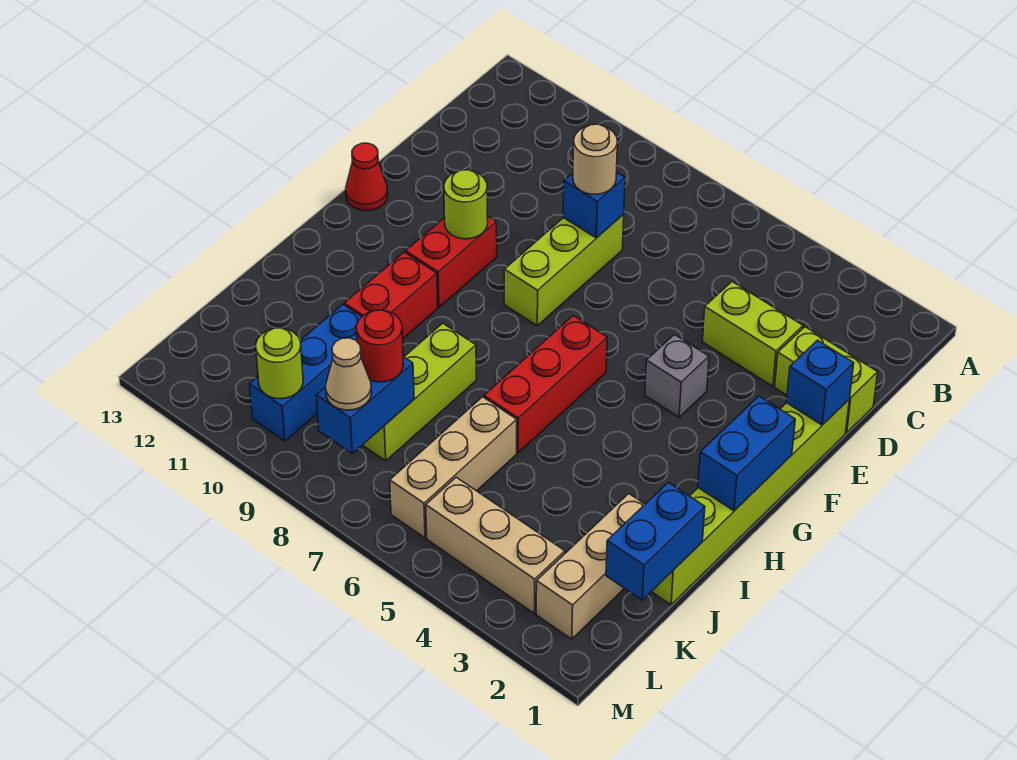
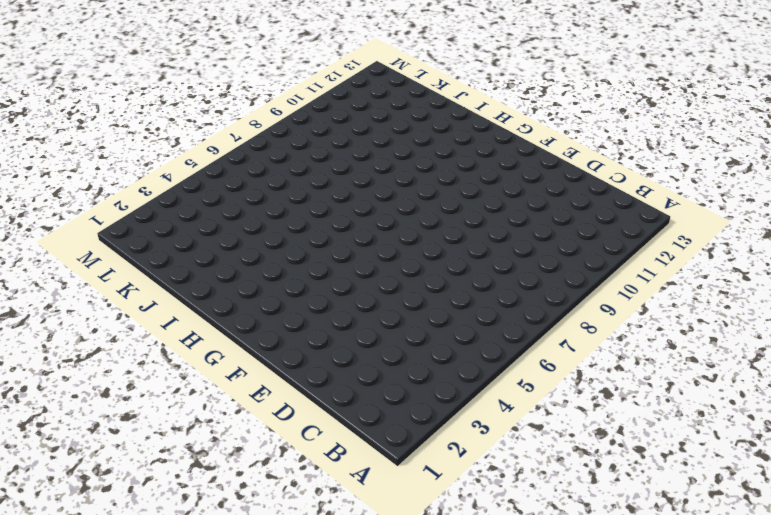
none -> lime brick D1:D2 level 1
none -> lime brick D3:D4 level 1
none -> lime brick D8:F8 level 1

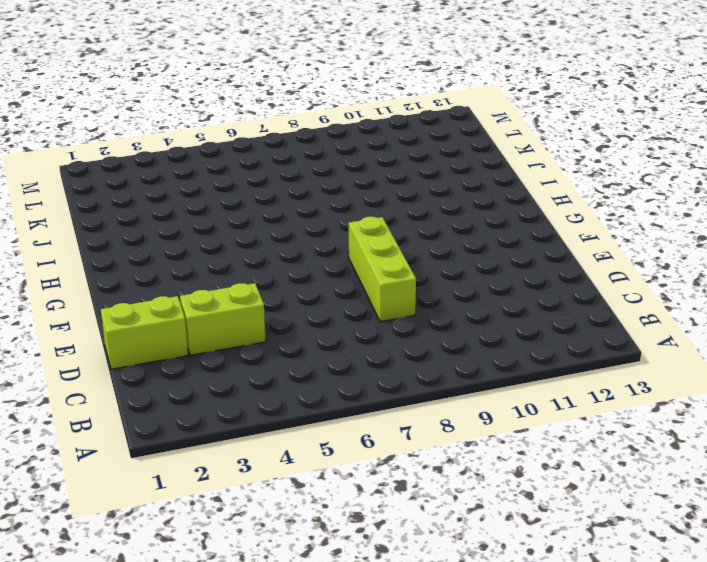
none -> lime brick E1:J1 level 1
none -> grey brick F4 level 1
none -> red brick F10:G10 level 1

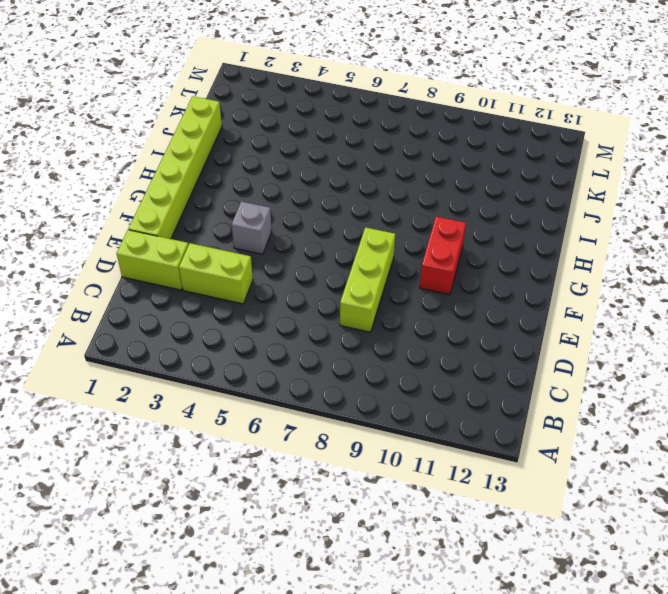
none -> red cone F13 level 1
none -> red brick G6:I6 level 1
none -> red brick H10:I10 level 1

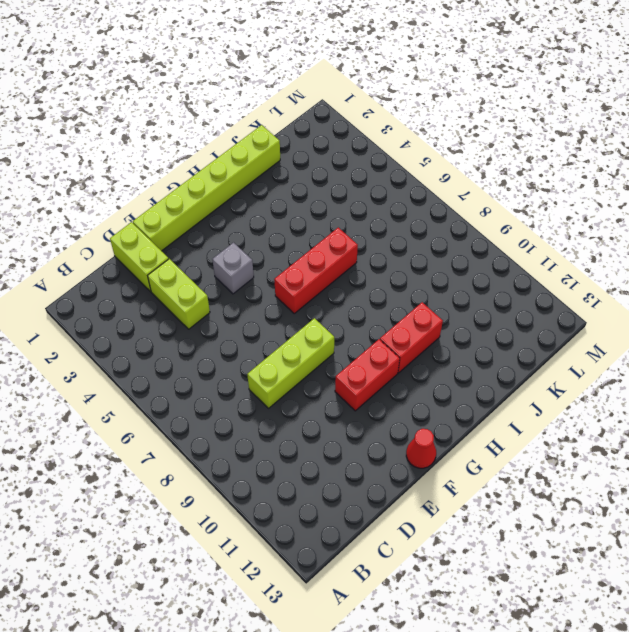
none -> lime brick I8:K8 level 1
none -> tan brick J2:L2 level 1
none -> tan brick J6:L6 level 1

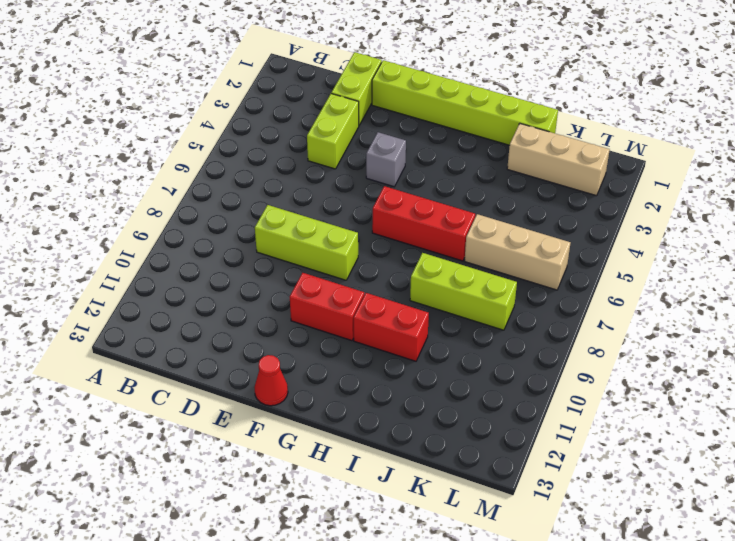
none -> blue brick J10:L10 level 1
none -> tan brick L3:L5 level 1
none -> blue brick D8 level 2

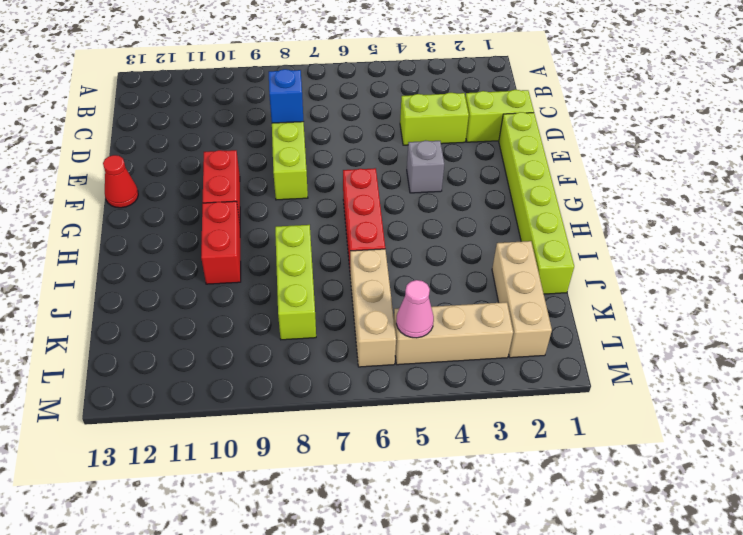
pink cone L5 level 2 -> none
none -> blue brick J10:L10 level 1
none -> blue brick E1 level 2
none -> lime round brick F10 level 2

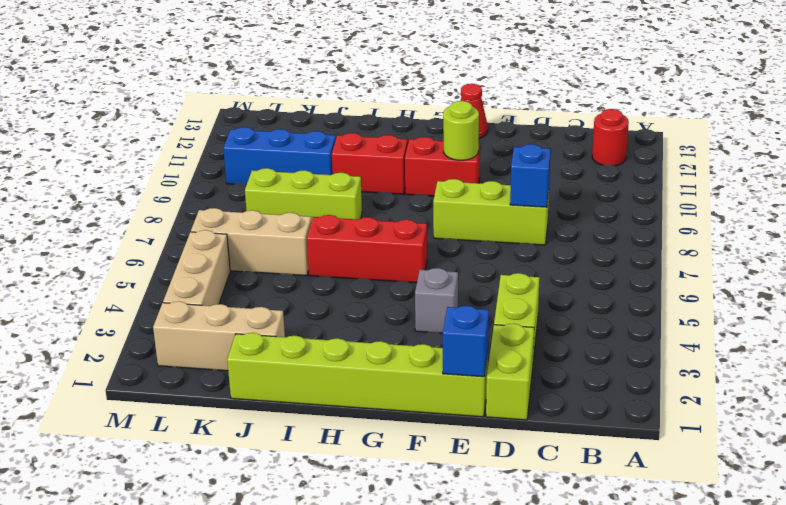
red round brick B12 level 1 -> red round brick K8 level 3
none -> blue brick G1:H1 level 2
none -> blue brick J1:K1 level 2
none -> blue brick K8:L8 level 2

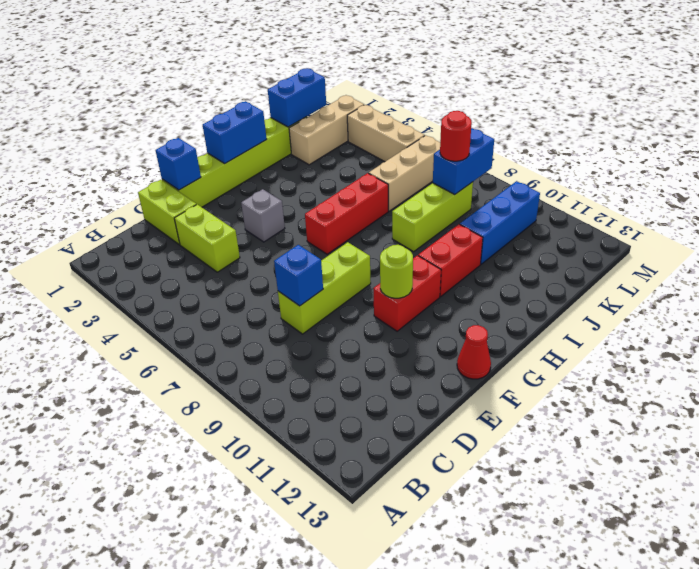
none -> lime round brick L10 level 2
none -> tan round brick D8 level 3
none -> tan cone L8 level 3

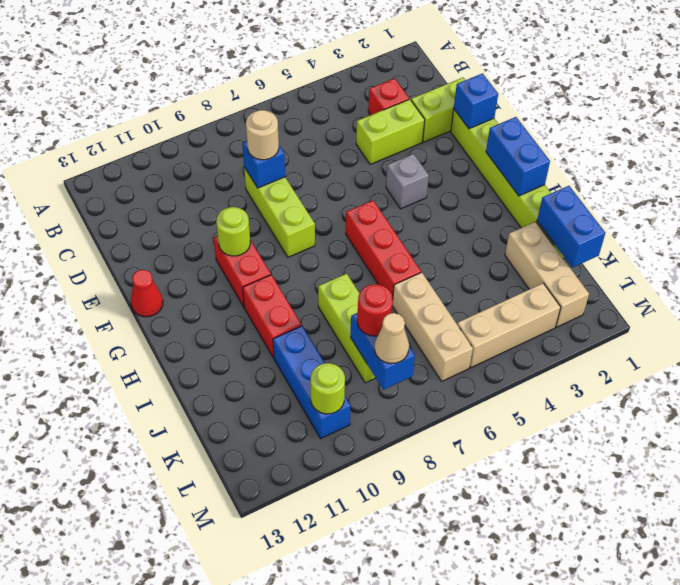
red brick C3 level 1 -> none

